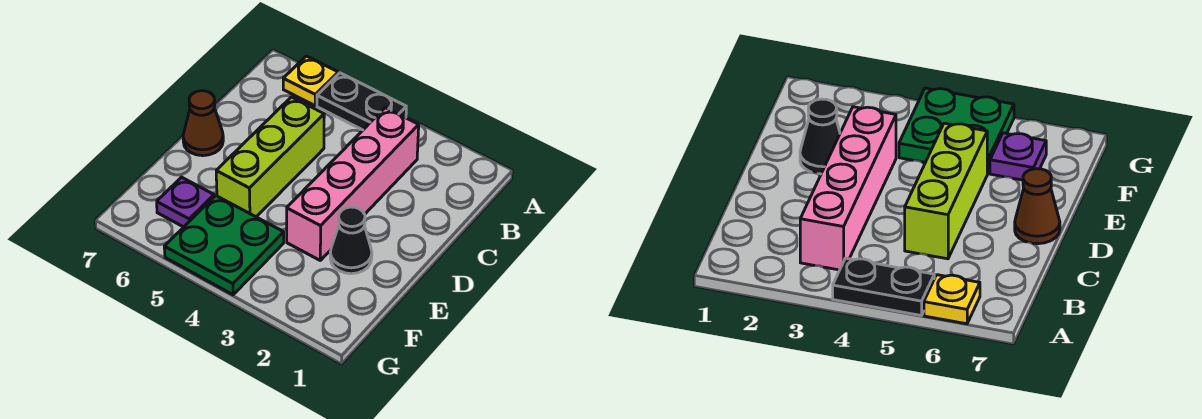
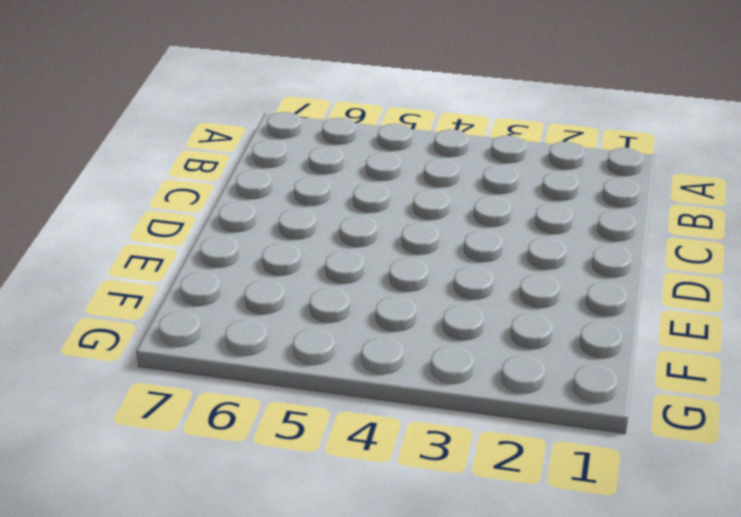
none -> black plate A4:A5 level 1
none -> yellow plate A6 level 1

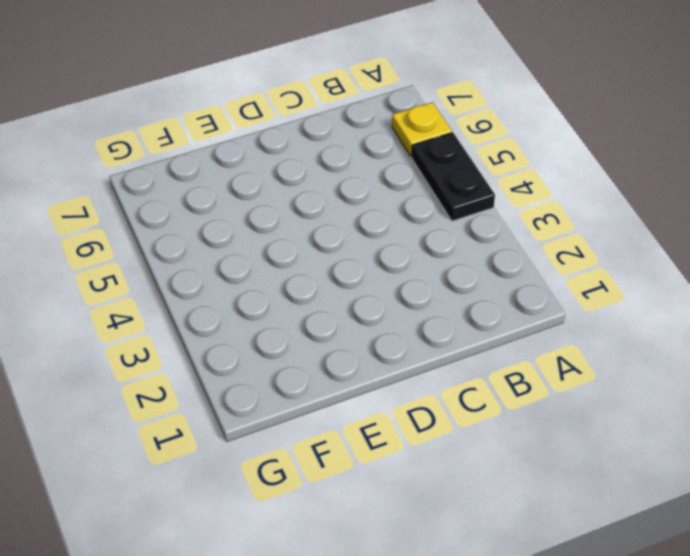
none -> pink brick B3:E3 level 1
none -> lime brick C5:E5 level 1

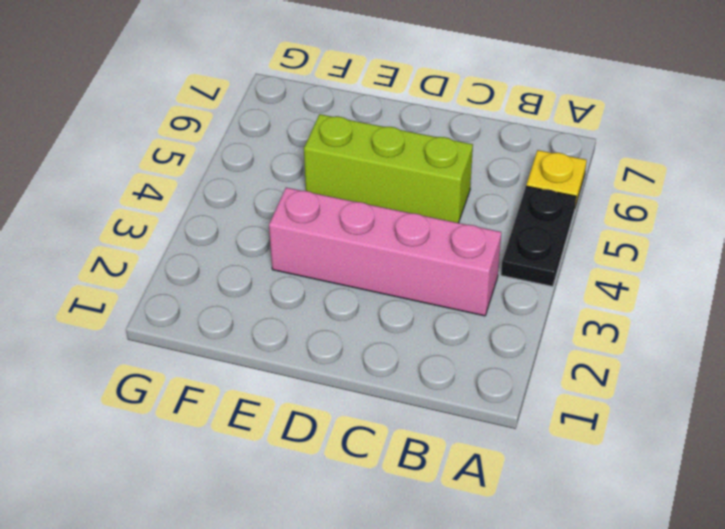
none -> brown cone D7 level 1
none -> black cone E2 level 1

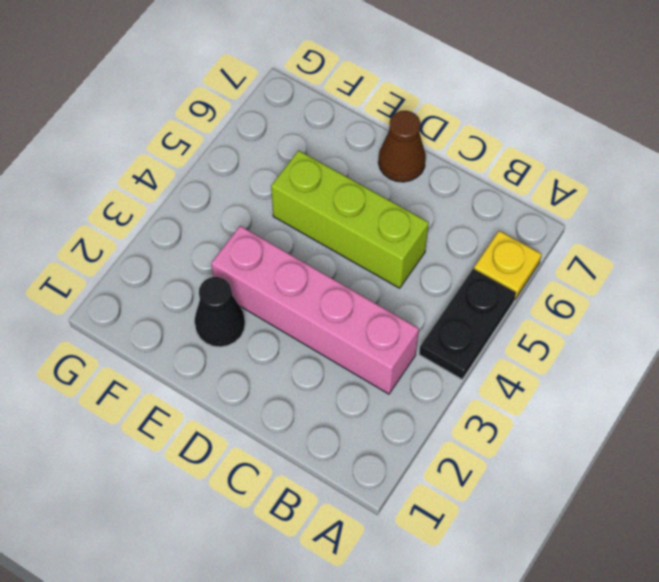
none -> green plate F4:G5 level 1
none -> purple plate F6 level 1

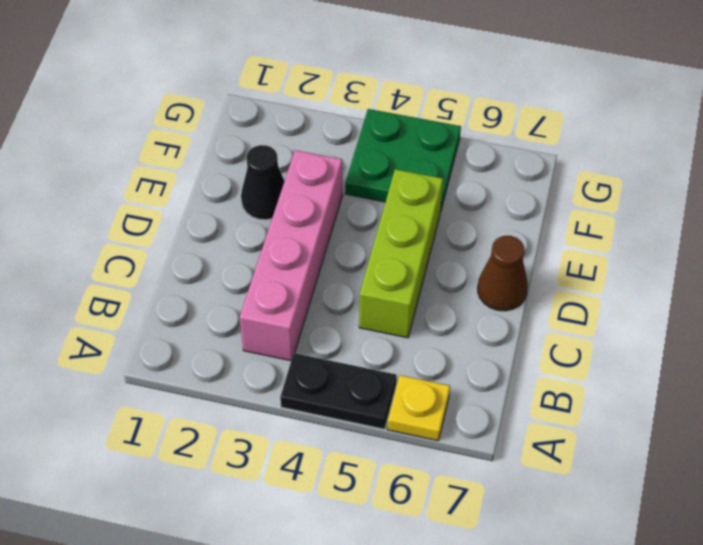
none -> purple plate F6 level 1

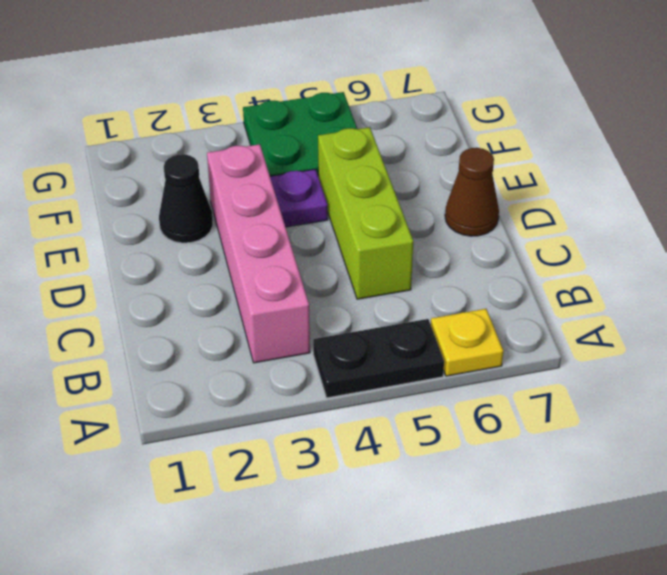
purple plate E4 level 1 -> purple plate F6 level 1

